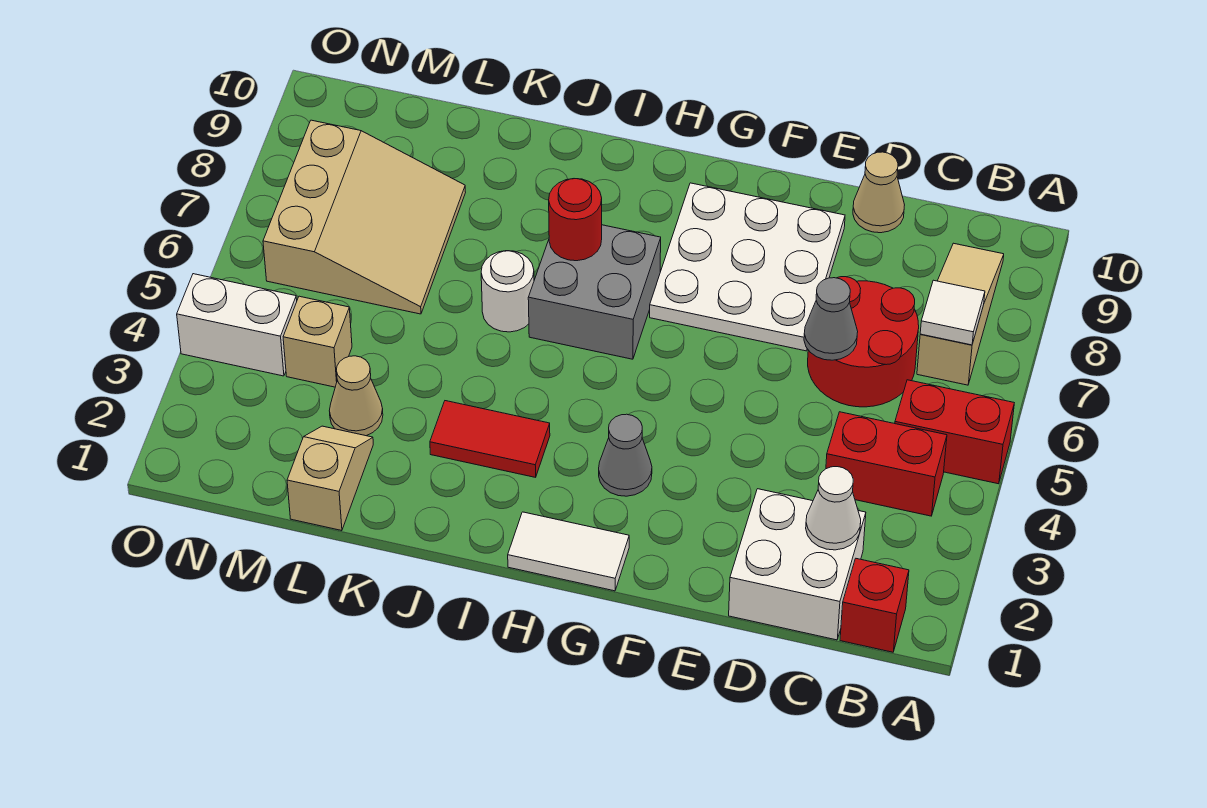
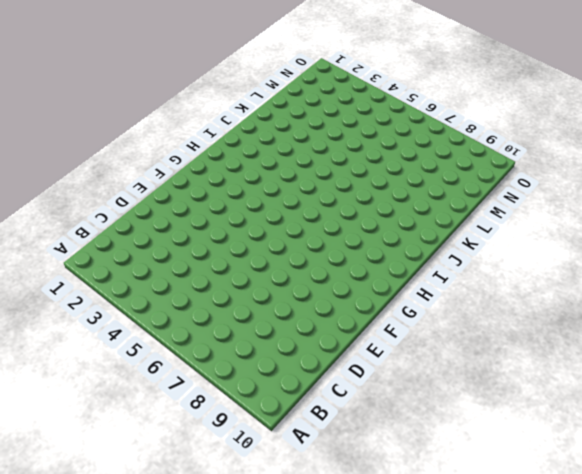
none -> red brick A5:B5 level 1
none -> red brick B1 level 1
none -> red brick B4:C4 level 1

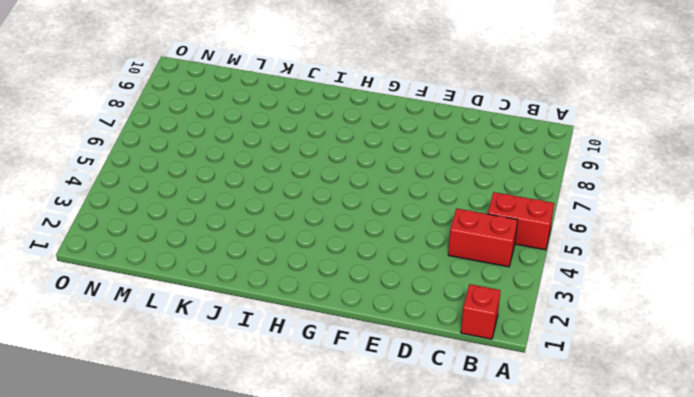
none -> tan slope B7:B9 level 1 top 7
none -> white brick C1:D2 level 1
none -> red round brick C6:D7 level 1

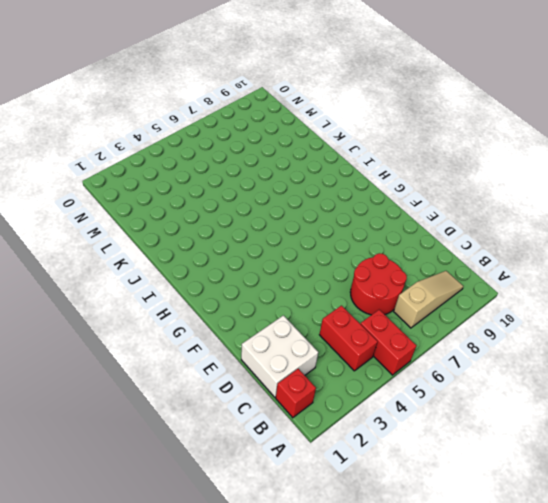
none -> tan cone D10 level 1
none -> white plate E7:G9 level 1
none -> white tile G1:H1 level 1

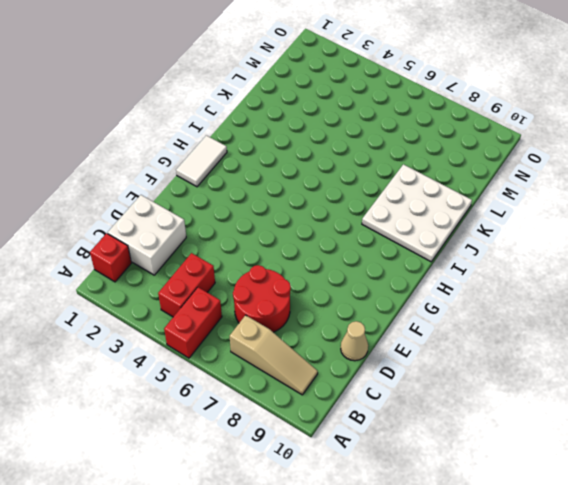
white plate I8:K10 level 1 -> white plate E7:G9 level 1
none -> grey cone G3 level 1
none -> grey brick H6:I7 level 1
none -> red tile I3:J3 level 1

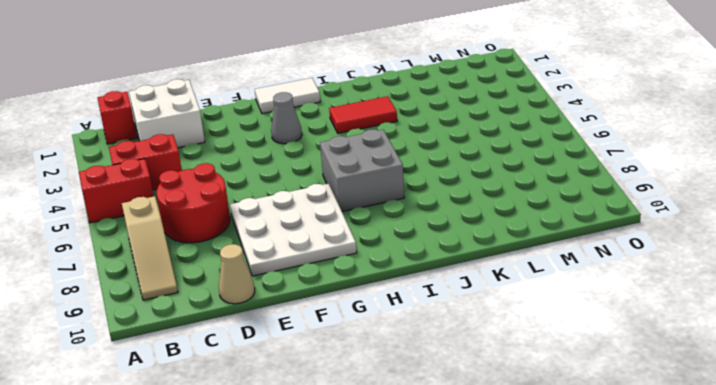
none -> white round brick J6 level 1
none -> tan slope L1:L2 level 1 top 1
none -> tan cone L3 level 1

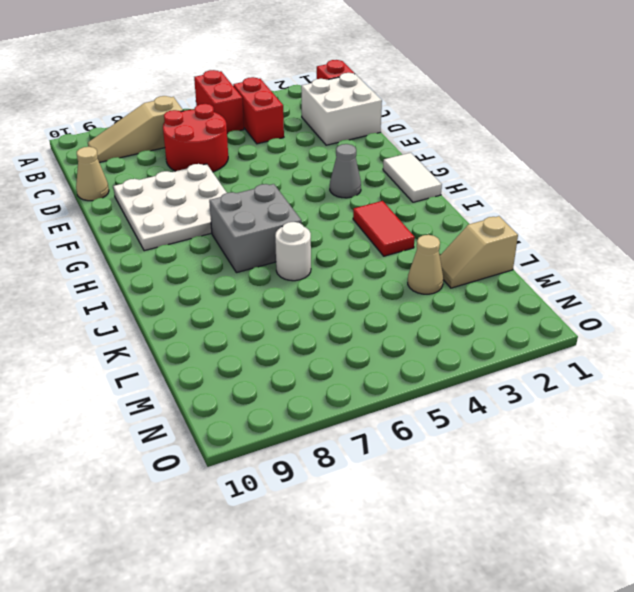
none -> tan slope L6:N8 level 1 top N
none -> tan brick M4 level 1
none -> white brick N4:O4 level 1

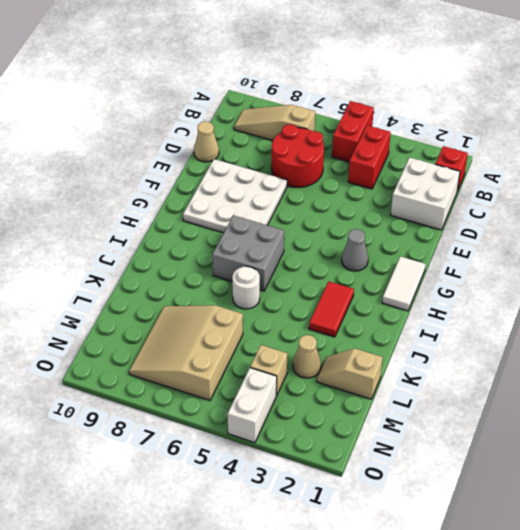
tan slope L6:N8 level 1 top 6 -> tan slope L6:N8 level 1 top N
none -> white tile B7 level 2
none -> white cone C2 level 2
none -> grey cone D6 level 2

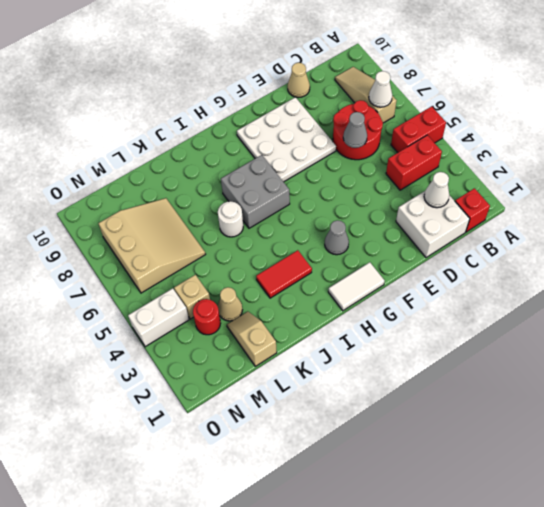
white cone B7 level 2 -> white tile B7 level 2
red round brick M3 level 1 -> red round brick I7 level 2

